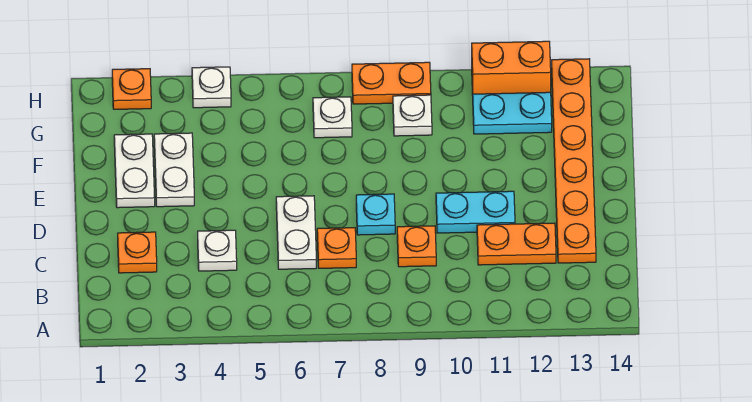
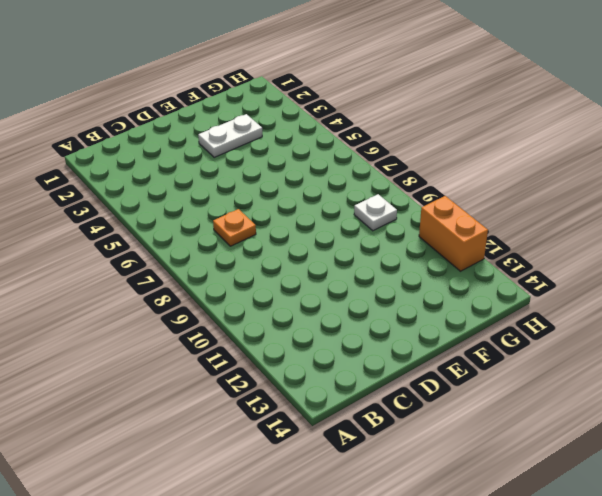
none -> orange plate C2 level 1
none -> white plate C4 level 1
none -> white plate C6:D6 level 1

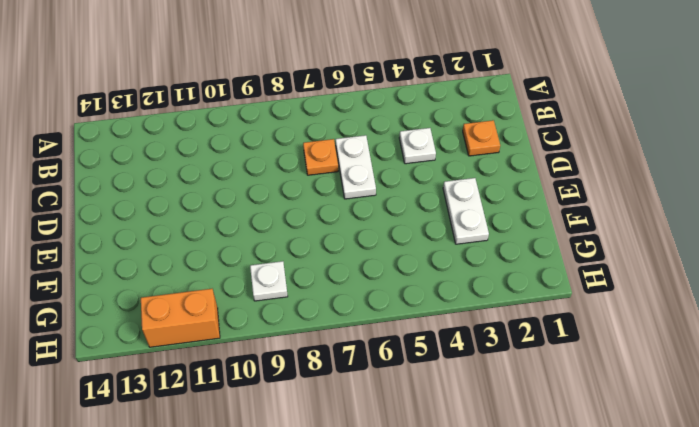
none -> orange plate C9 level 1
none -> orange plate C11:C12 level 1
none -> orange plate C13:H13 level 1

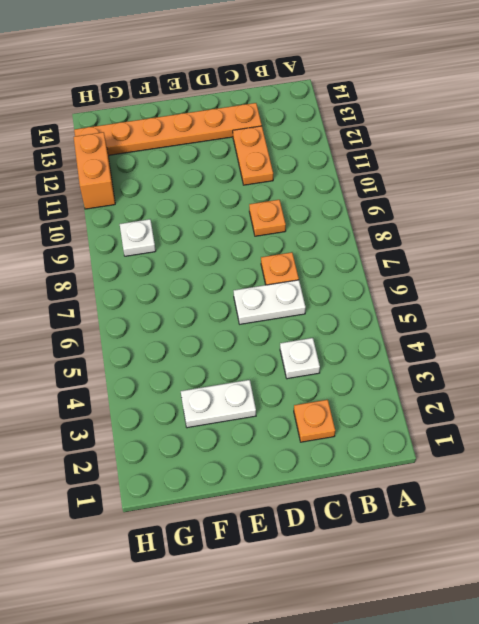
none -> cyan plate D8 level 1
none -> cyan plate D10:D11 level 1
none -> white plate E2:F2 level 1

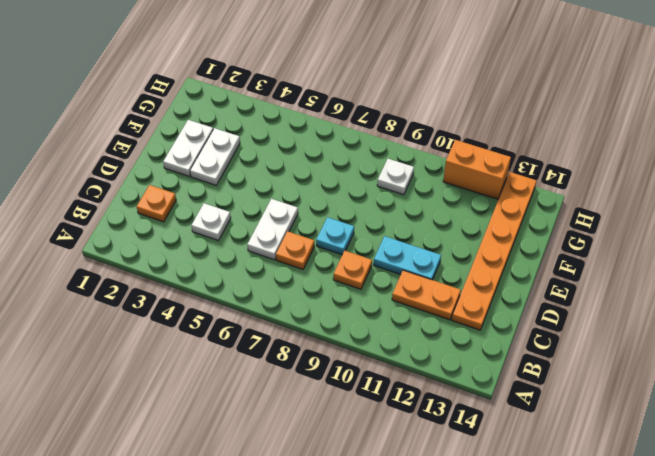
none -> white plate G7 level 1
none -> cyan plate G11:G12 level 1
none -> orange plate H2 level 1

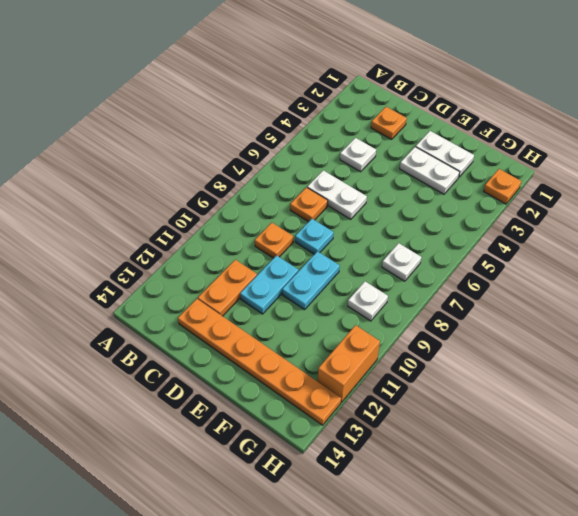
cyan plate E9:E10 level 1 -> cyan plate G11:G12 level 1
none -> white plate H4 level 1
none -> orange plate H8:H9 level 1

